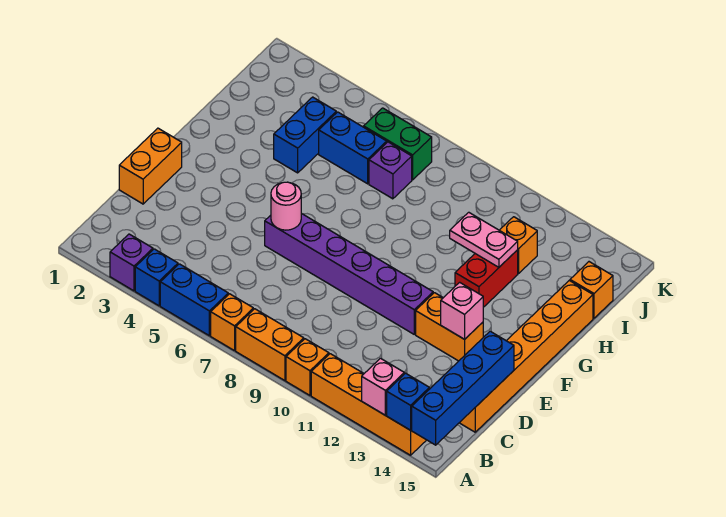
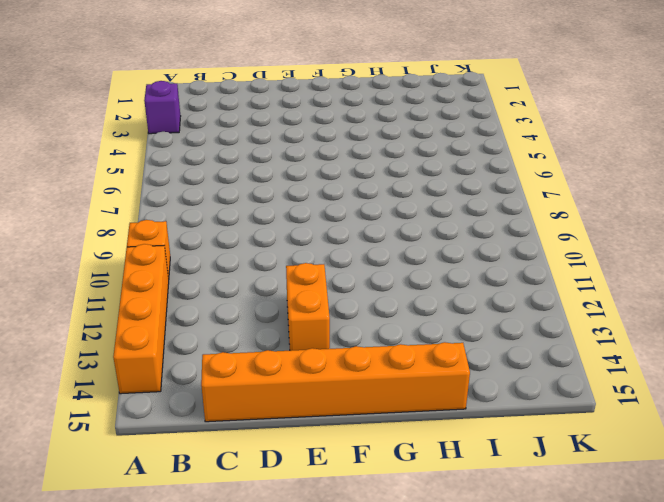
none -> blue brick A4 level 1
none -> blue brick A5:A6 level 1
none -> orange brick A7 level 1

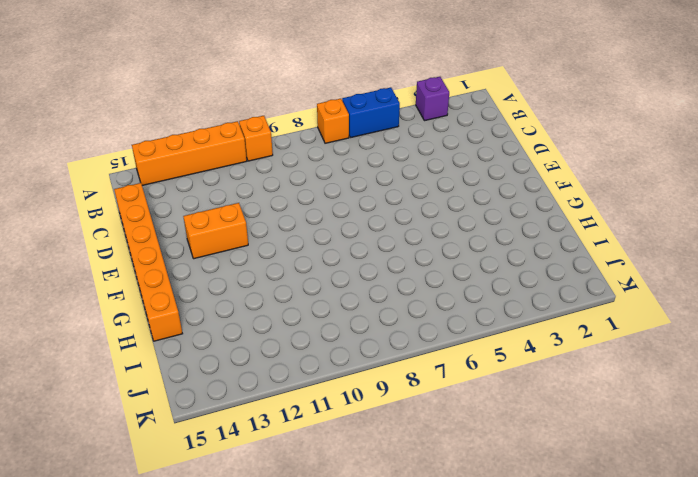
none -> blue brick A4 level 1
none -> orange brick A8:A9 level 1
none -> orange brick D1:E1 level 1

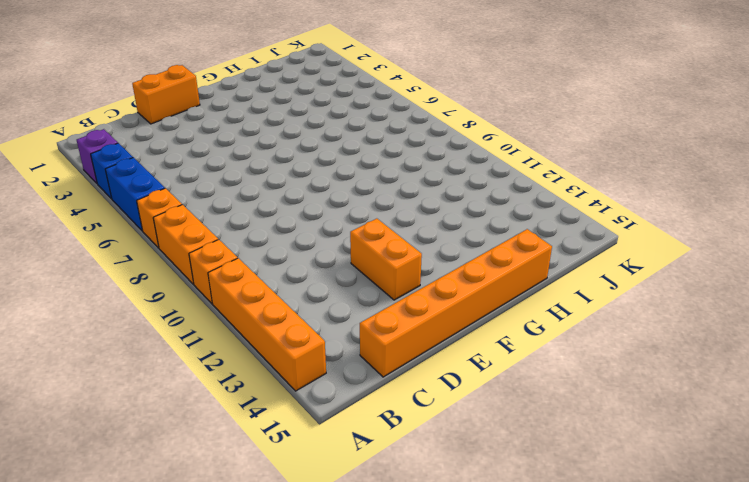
none -> purple brick E6:E11 level 1
none -> red brick G12:H12 level 1
none -> blue brick H4:I4 level 1

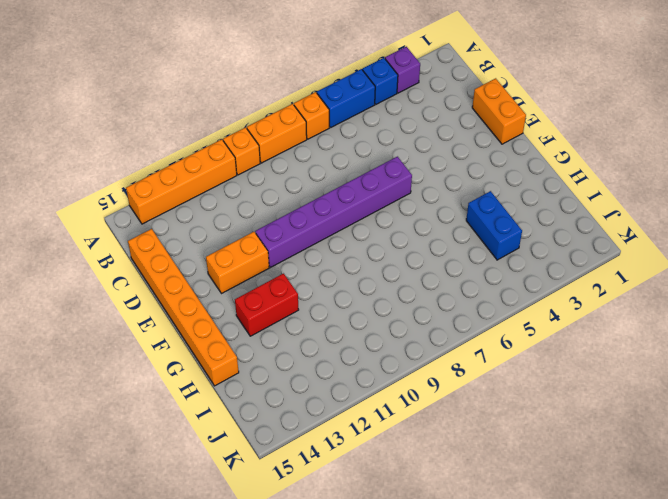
red brick G12:G13 level 1 -> red brick G12:H12 level 1
none -> blue brick I5:I6 level 1
none -> purple brick I7 level 1
none -> orange brick I12 level 1

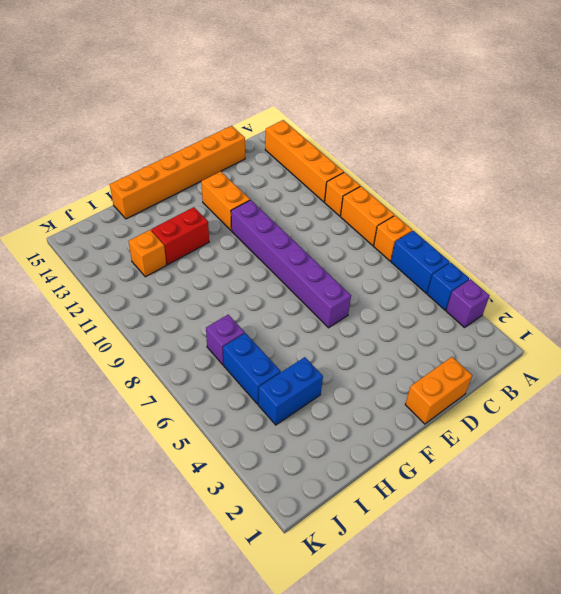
none -> orange brick I15 level 1
none -> green brick J6:J7 level 1
none -> pink brick A13 level 2

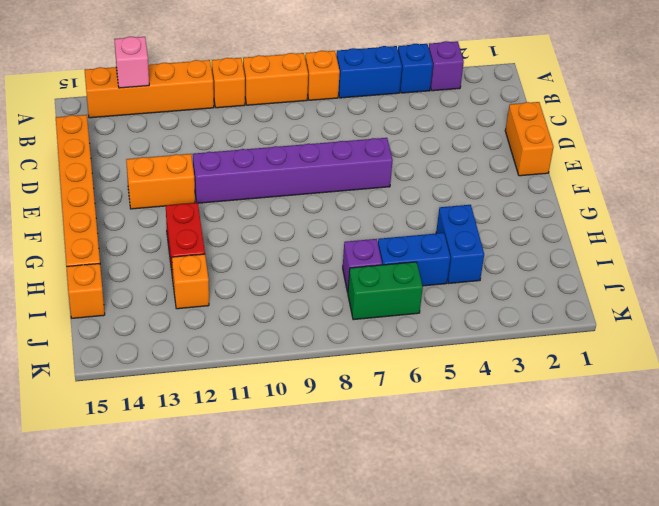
none -> blue brick A14 level 2
none -> blue brick A15:D15 level 2
none -> pink round brick E6 level 2

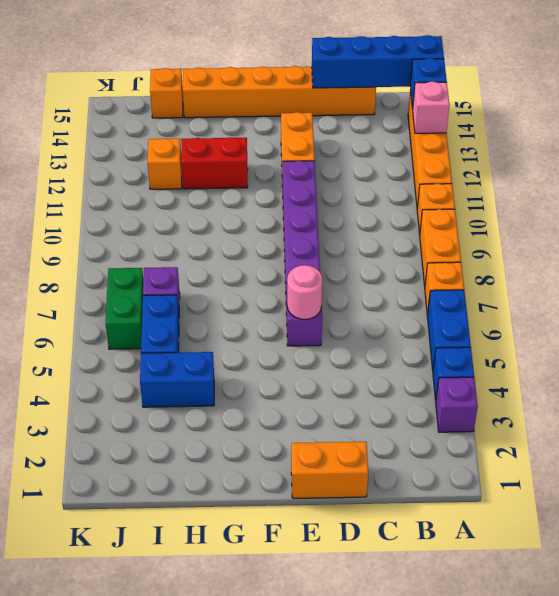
none -> pink brick E13 level 2
none -> pink plate H11:H12 level 2

